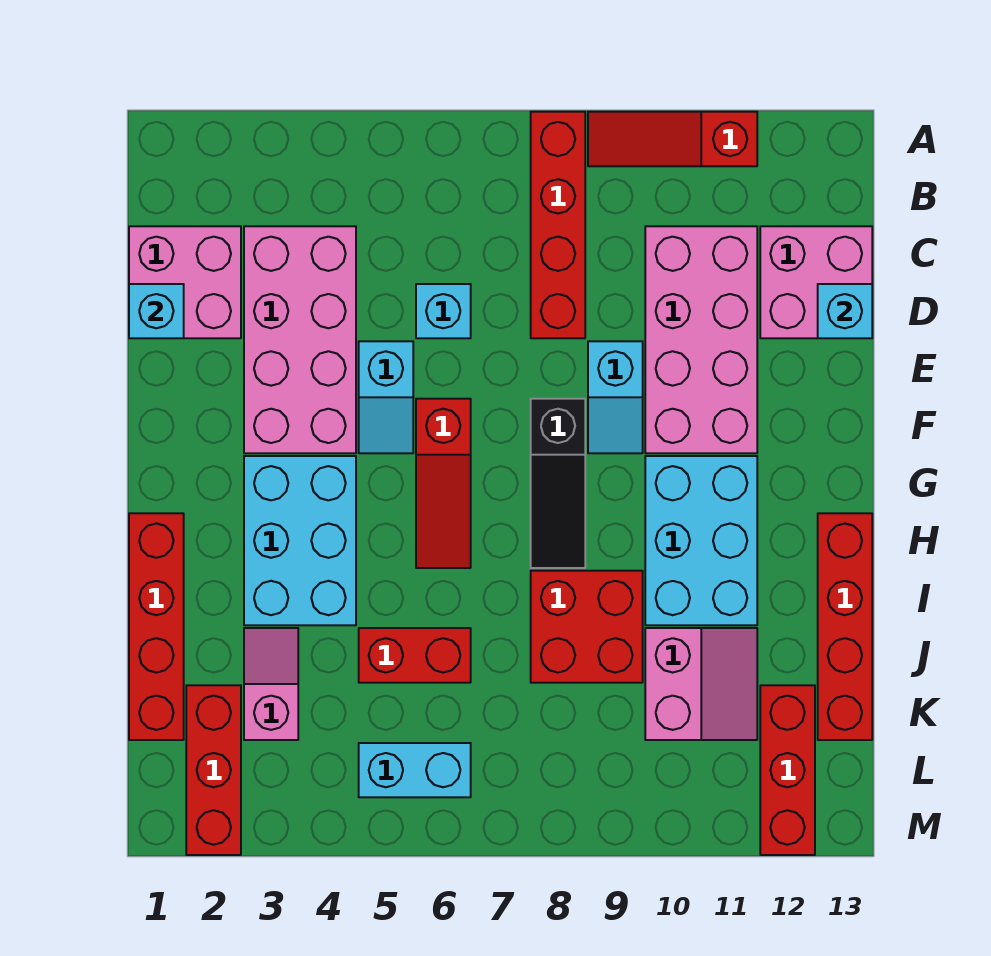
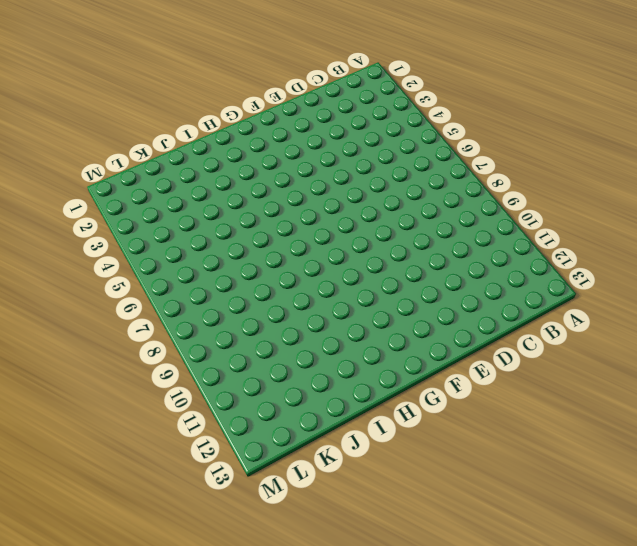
none -> red brick A8:D8 level 1
none -> red slope A9:A11 level 1 top 11
none -> pink brick C1:D2 level 1

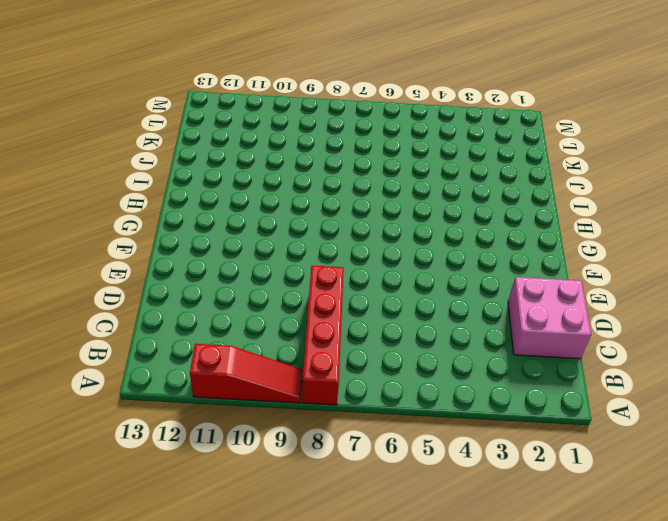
none -> pink brick C3:F4 level 1
none -> pink brick C10:F11 level 1
none -> pink brick C12:D13 level 1

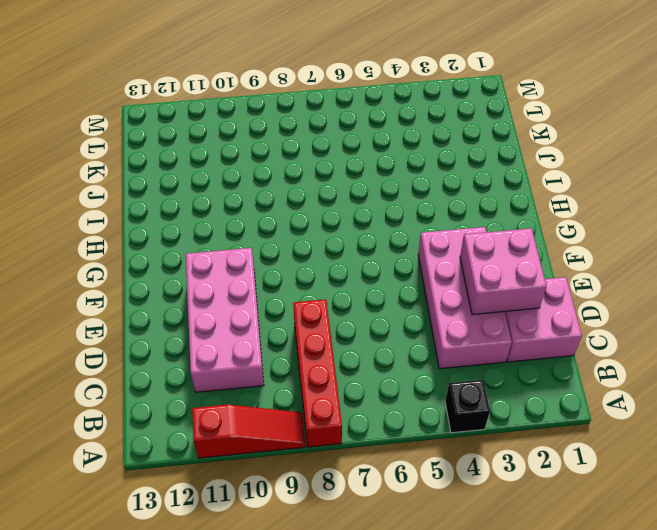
black brick A4 level 1 -> none
pink brick D2:E3 level 2 -> pink brick C12:D13 level 1
none -> cyan brick D6 level 1
none -> cyan slope E5:F5 level 1 top E
none -> cyan slope E9:F9 level 1 top E

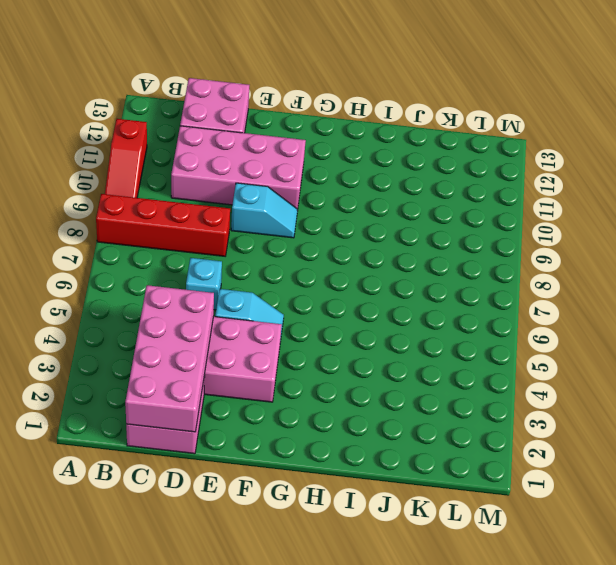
pink brick C1:D4 level 2 -> cyan brick D1 level 2
none -> red slope F6:H6 level 1 top F
none -> black slope F8:H8 level 1 top F
none -> cyan brick G3:I4 level 1

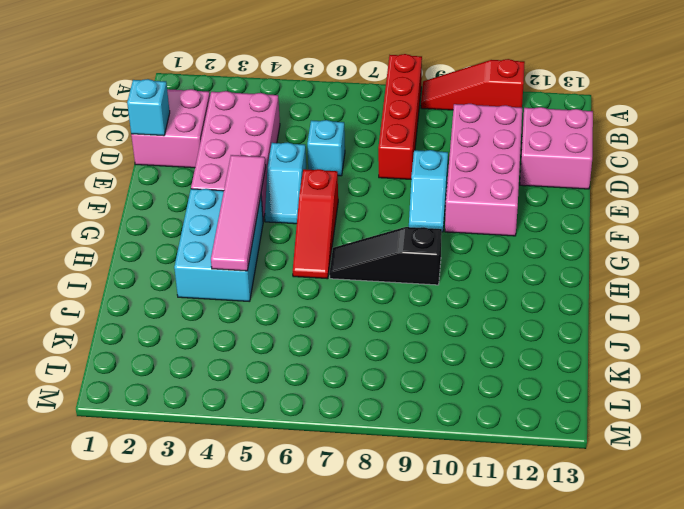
pink tile F4:I4 level 2 -> none
black slope H7:H9 level 1 top 9 -> black slope F8:H8 level 1 top F
none -> cyan brick G10:I11 level 1
none -> red brick H1:K1 level 1
none -> red brick H13:K13 level 1

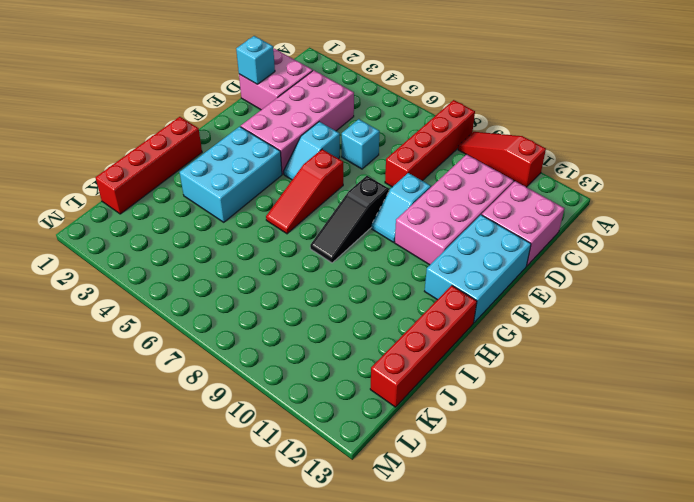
cyan brick E12:G13 level 1 -> cyan brick G10:I11 level 1
none -> red brick I8:J9 level 1
none -> pink slope J3:K3 level 1 top K
none -> red brick J5:J6 level 1

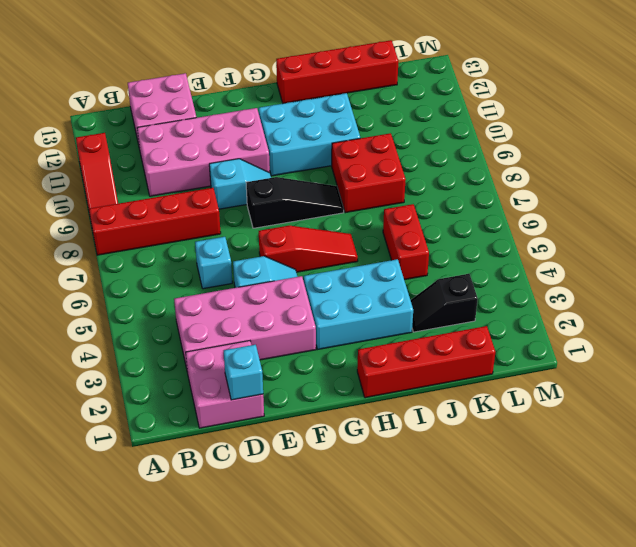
black slope J3:K3 level 1 top K -> pink slope J3:K3 level 1 top K
none -> pink slope J10:K11 level 1 top 10
none -> red brick K2:M2 level 1
none -> red brick K12:M12 level 1

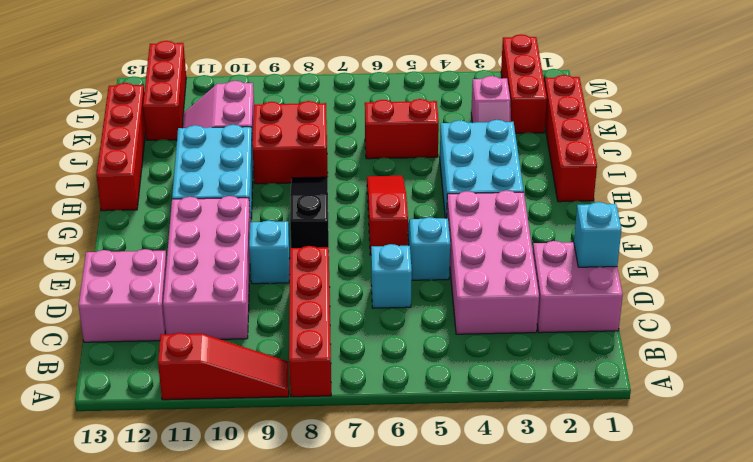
none -> cyan brick L5:L6 level 1
none -> cyan brick D13 level 2

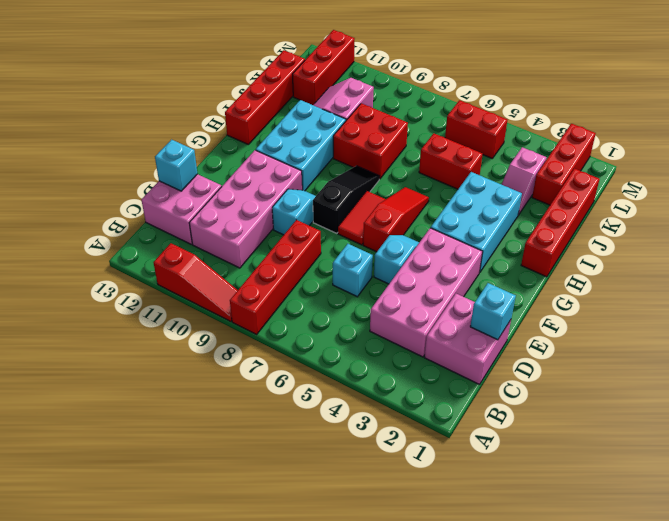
red tile F7:G7 level 1 -> none
red brick L5:L6 level 1 -> cyan brick L5:L6 level 1

